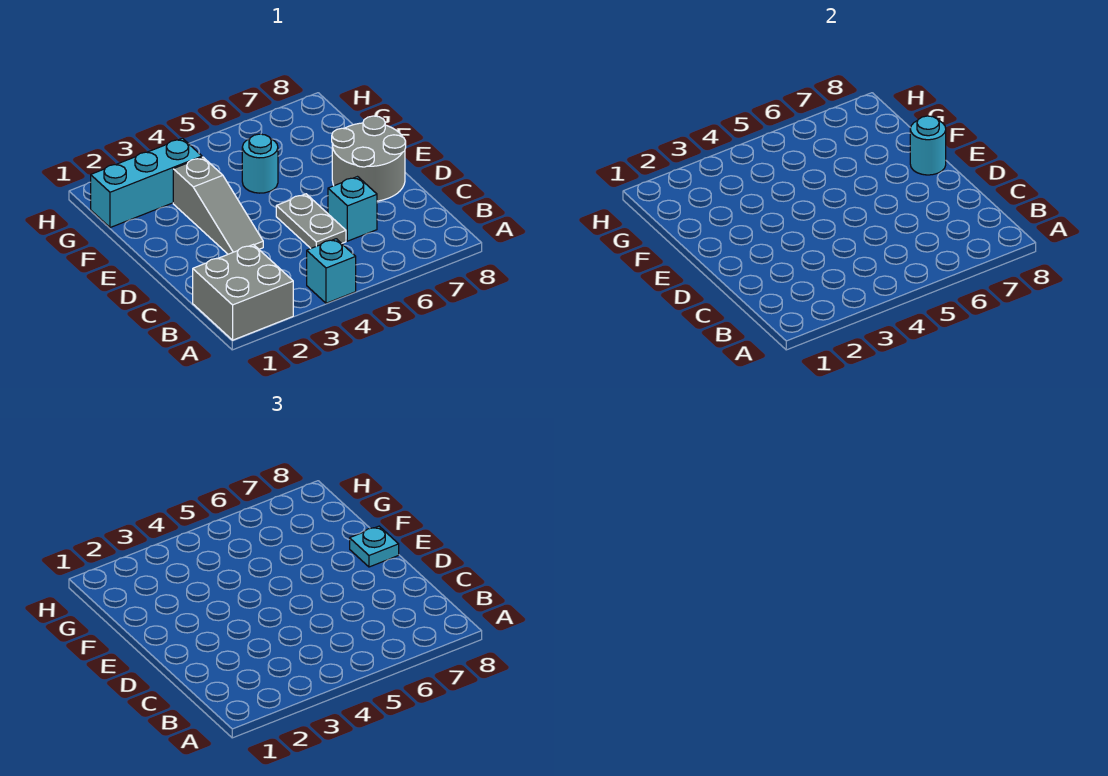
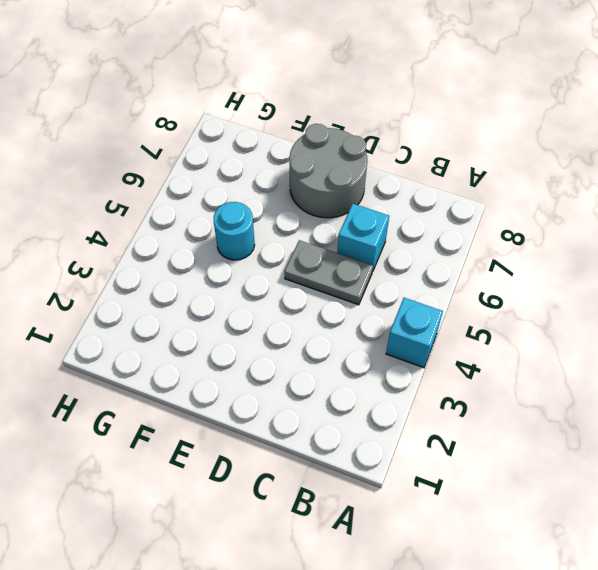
none -> grey brick A1:B2 level 1
none -> grey slope D3:F3 level 1 top F

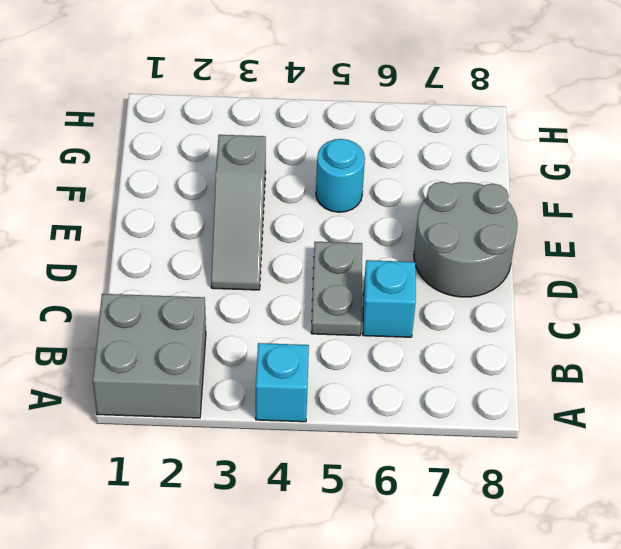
none -> cyan brick G1:G3 level 1
none -> cyan round brick E8 level 2

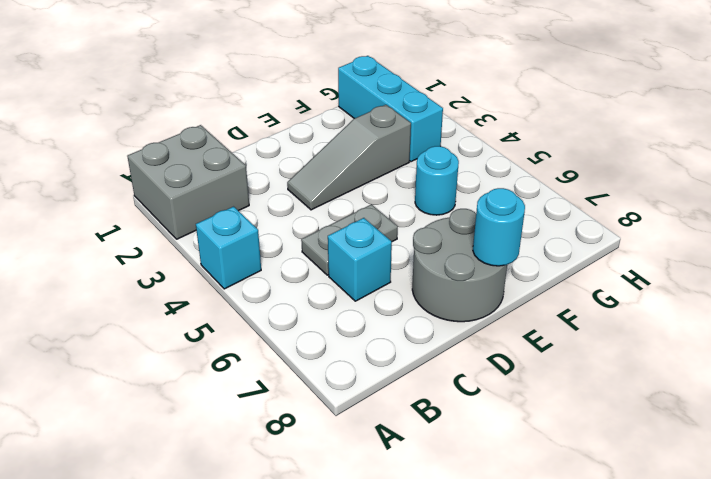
none -> cyan plate E8 level 3

